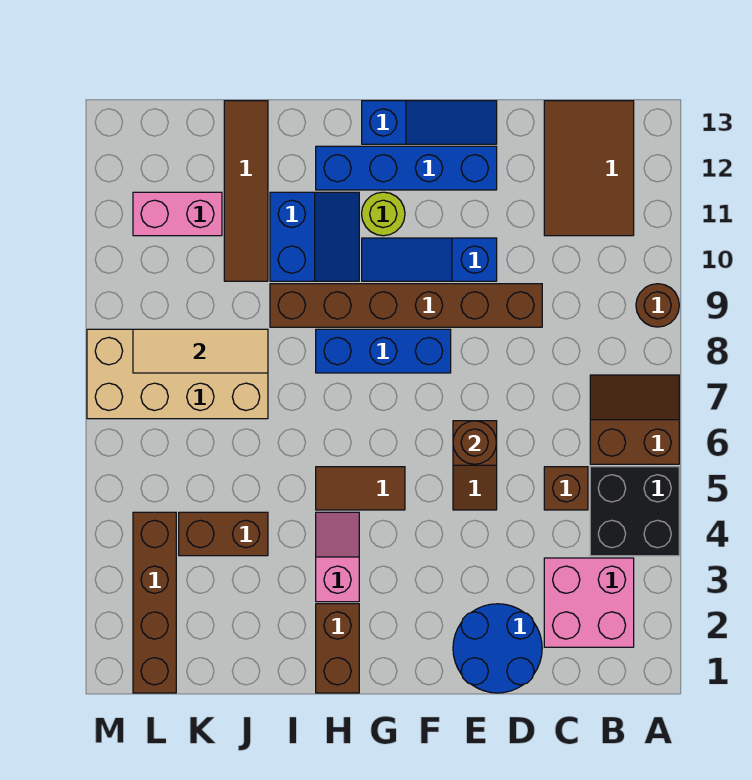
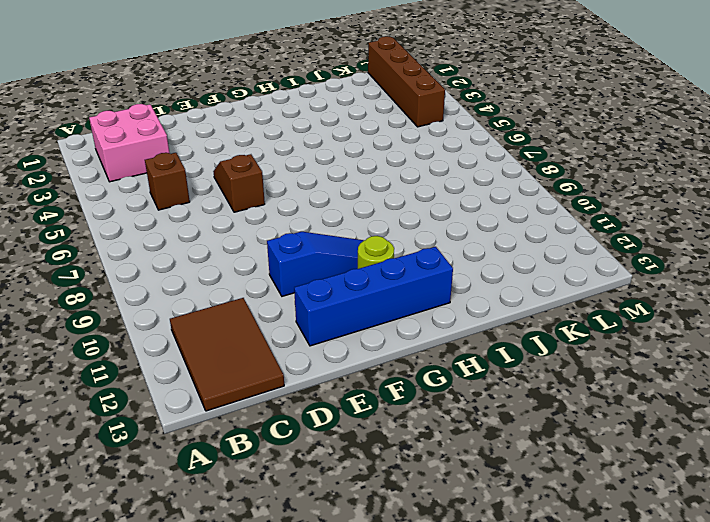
none -> black brick A4:B5 level 1
none -> brown slope A6:B7 level 1 top 6
none -> brown round brick A9 level 1

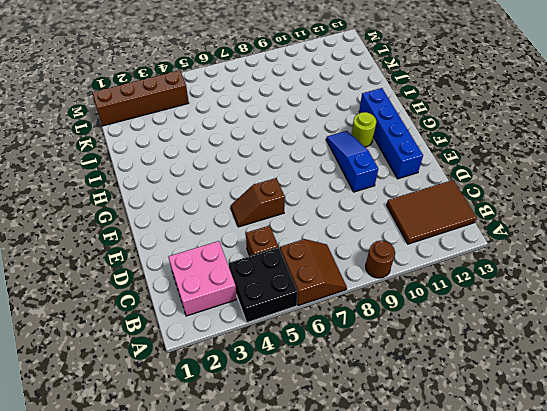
none -> blue round brick D1:E2 level 1
none -> brown brick D9:I9 level 1
none -> blue slope E13:G13 level 1 top G

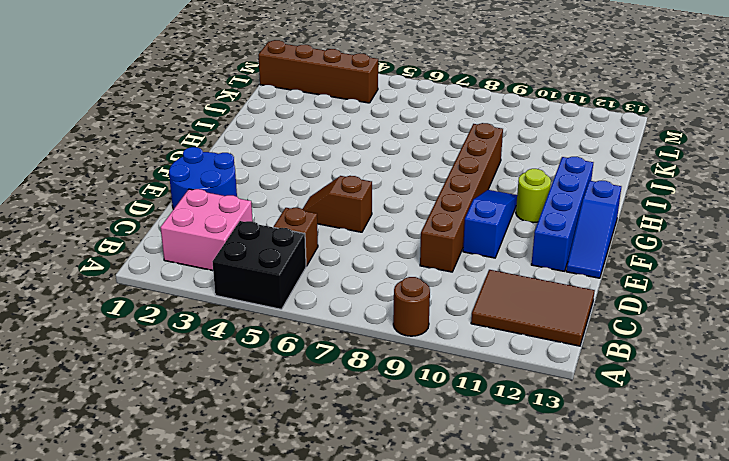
none -> brown slope A6:B7 level 1 top 6
none -> blue brick F8:H8 level 1
none -> brown tile G5:H5 level 1

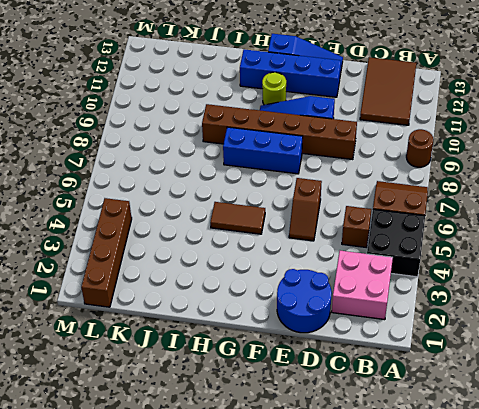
none -> brown brick H1:H2 level 1
none -> pink slope H3:H4 level 1 top 3
none -> blue slope H10:I11 level 1 top I

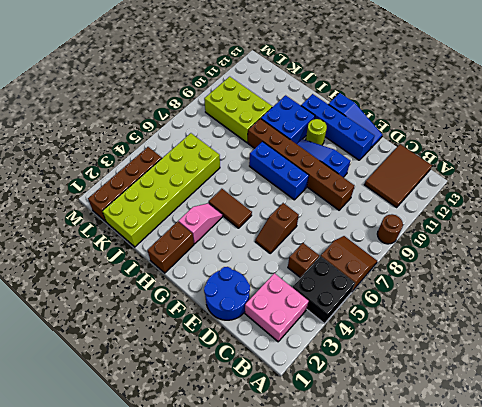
blue brick H10:I11 level 1 -> blue slope H10:I11 level 1 top I
lime brick J1:K6 level 1 -> brown brick J4:K4 level 1
lime brick J9:L10 level 1 -> brown tile J10:J13 level 1
none -> tan brick J7:M8 level 1
none -> pink brick K11:L11 level 1
none -> brown round brick E6 level 2

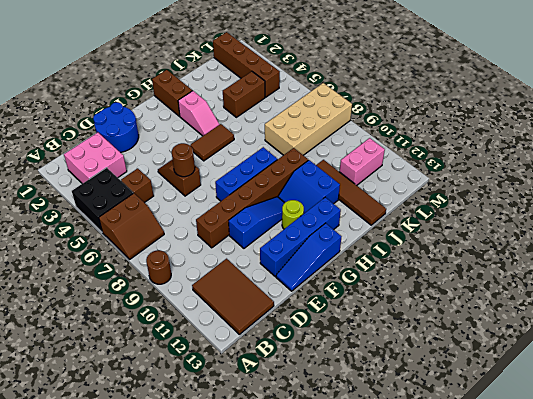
none -> tan tile J8:L8 level 2

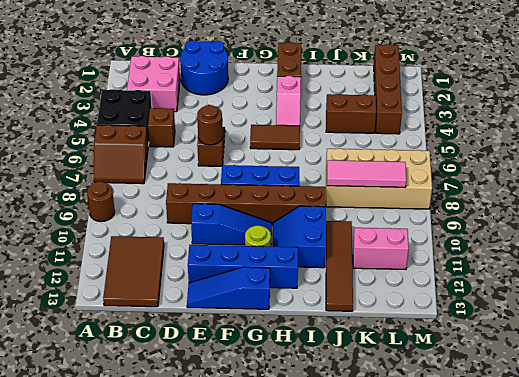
pink tile J8:L8 level 2 -> tan tile J8:L8 level 2

